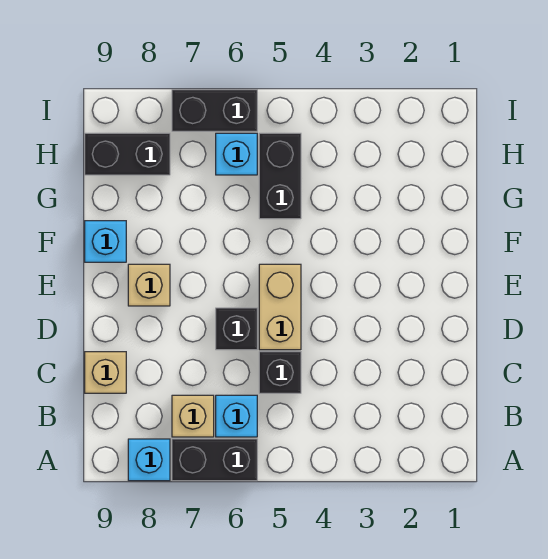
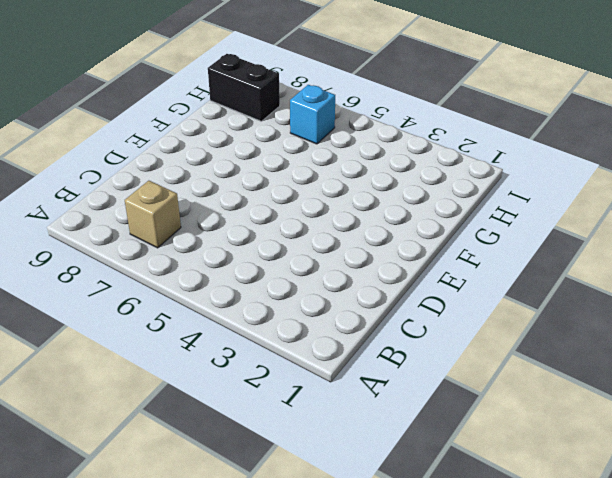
none -> black brick A6:A7 level 1
none -> cyan brick A8 level 1
none -> cyan brick B6 level 1

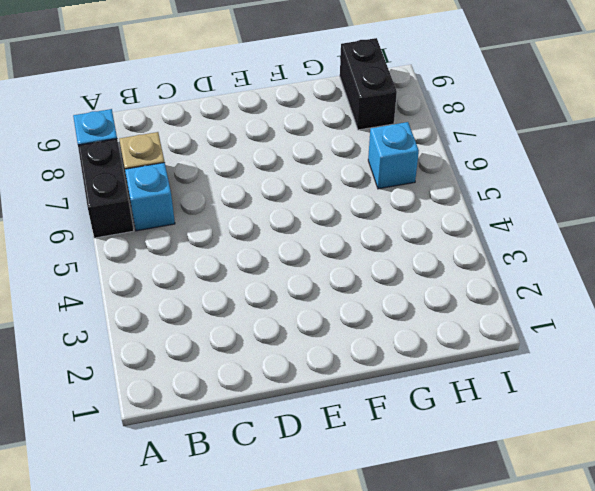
none -> black brick C5 level 1
none -> tan brick C9 level 1
none -> tan brick D5:E5 level 1

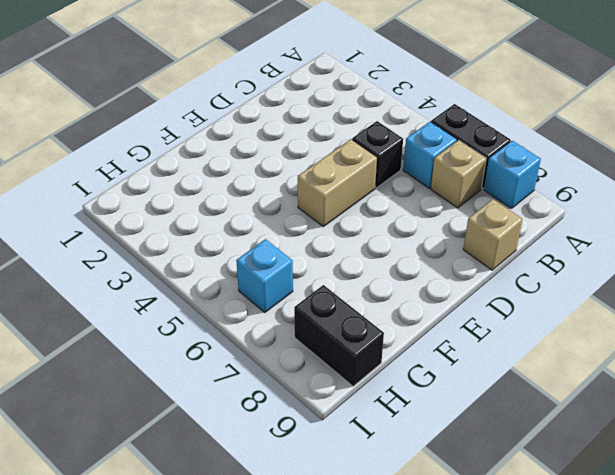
none -> black brick D6 level 1
none -> tan brick E8 level 1
none -> cyan brick F9 level 1

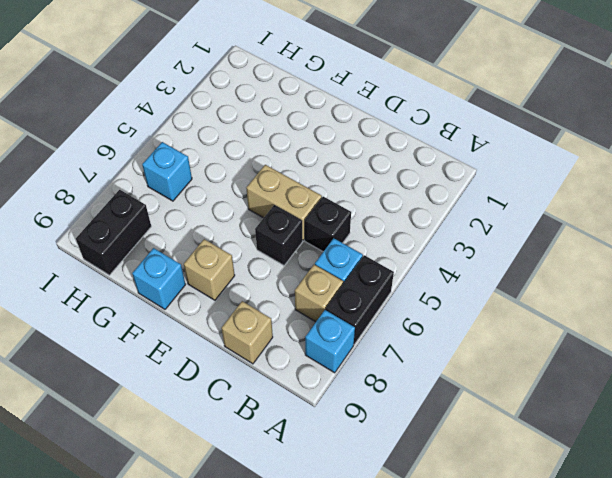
none -> black brick G5:H5 level 1
none -> black brick I6:I7 level 1

